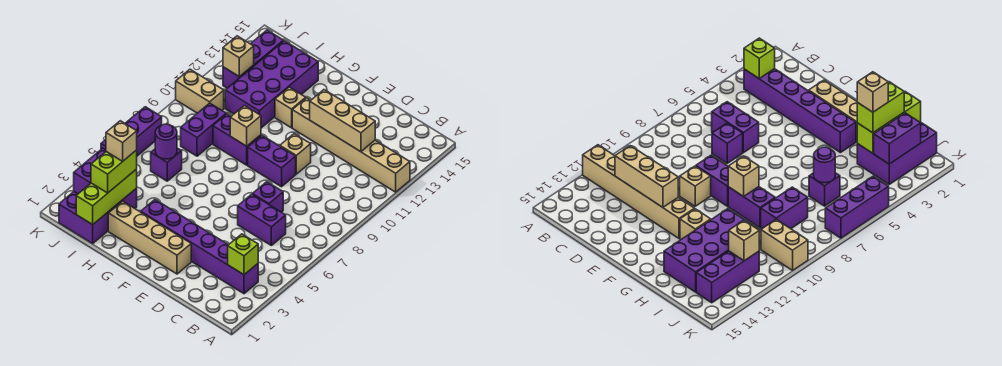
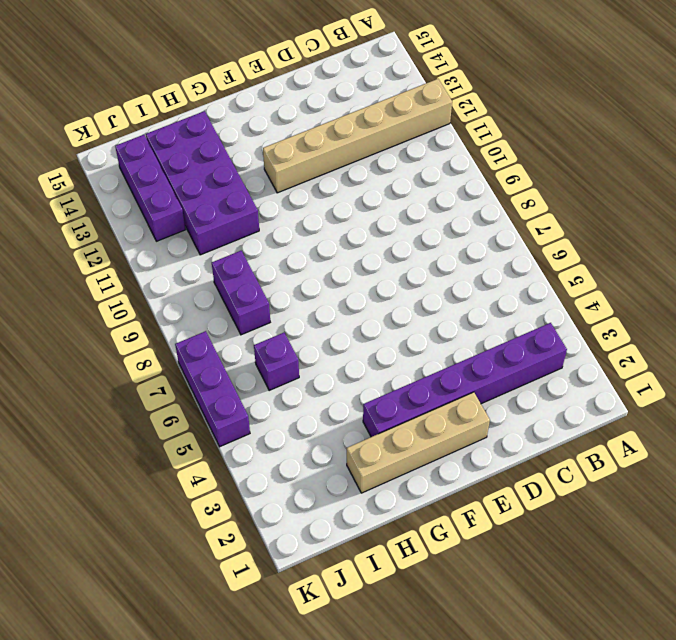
none -> purple brick C6:D6 level 1
none -> purple brick D7 level 1
none -> purple brick E9:F9 level 1

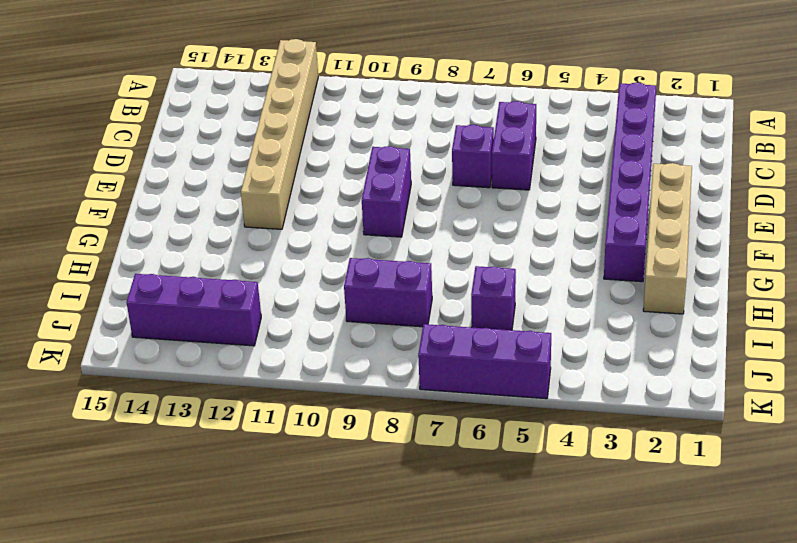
none -> tan brick E10 level 1
none -> purple brick G9:H9 level 1
none -> tan brick G12 level 1

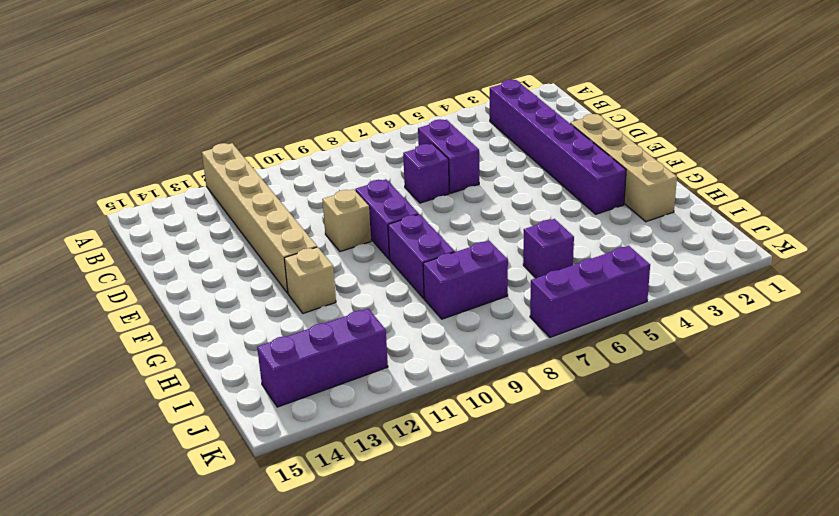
none -> purple brick H11:I14 level 1
none -> purple brick I1:J3 level 1
none -> tan brick J10:K10 level 1

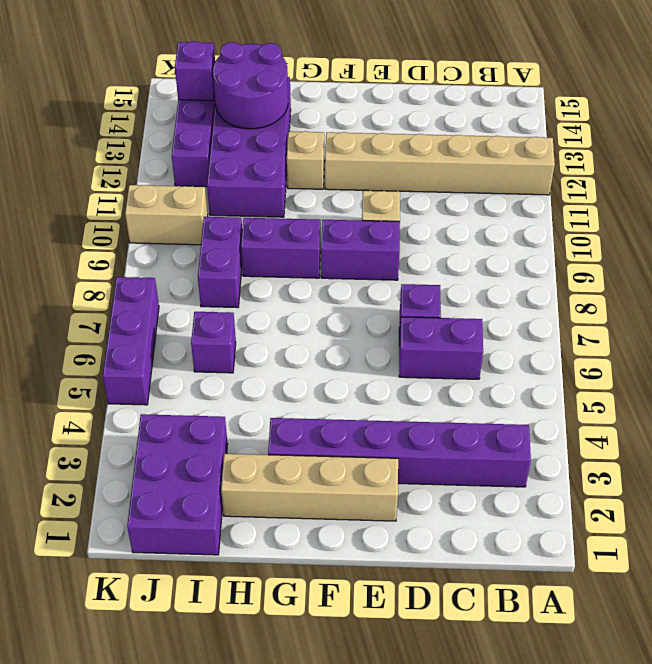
purple round brick H13:I14 level 2 -> none
purple brick J14 level 2 -> none
none -> lime brick B3 level 2
none -> tan brick C12:E12 level 2
none -> tan brick G9 level 2

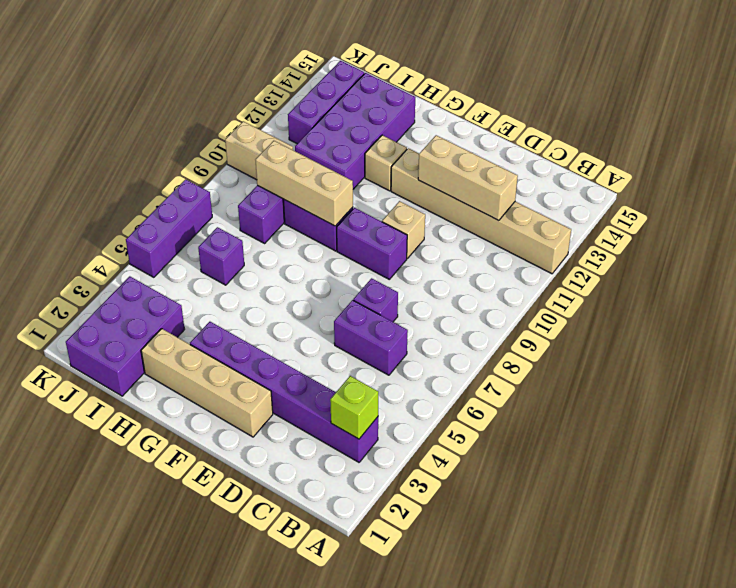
tan brick G9:I9 level 2 -> tan brick G9 level 2
none -> lime brick I1:I3 level 2
none -> purple round brick I6 level 2
none -> purple brick J2:J3 level 2

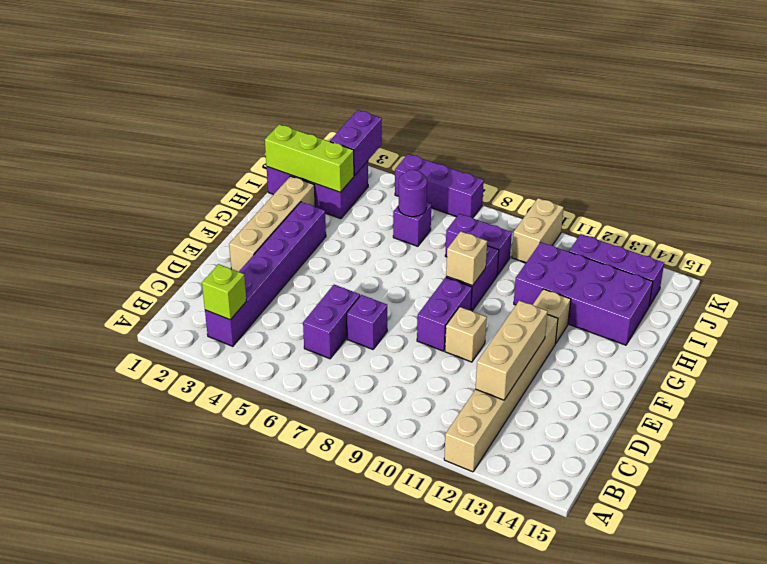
purple brick J3:K3 level 2 -> purple brick J2:J3 level 2
none -> tan brick J12 level 2
none -> lime brick I2:I3 level 3
none -> tan brick I3 level 4

